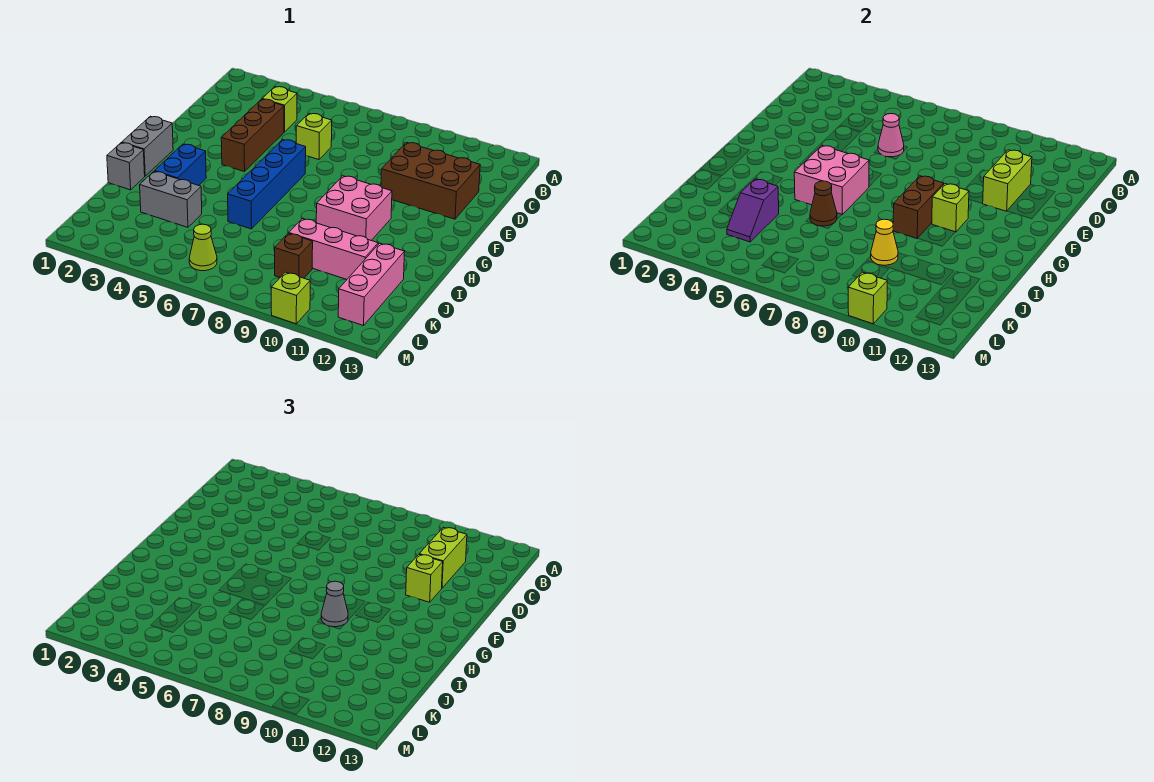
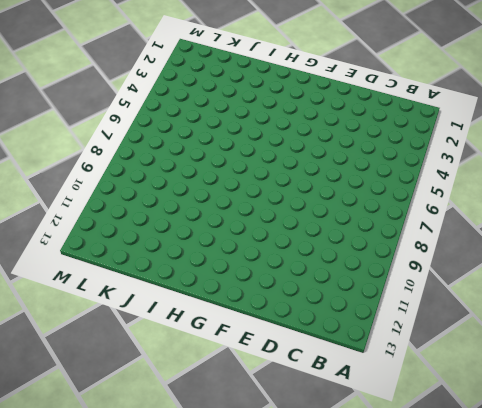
none -> lime brick C4 level 1
none -> brown brick D4:F4 level 1
none -> lime brick D6 level 1

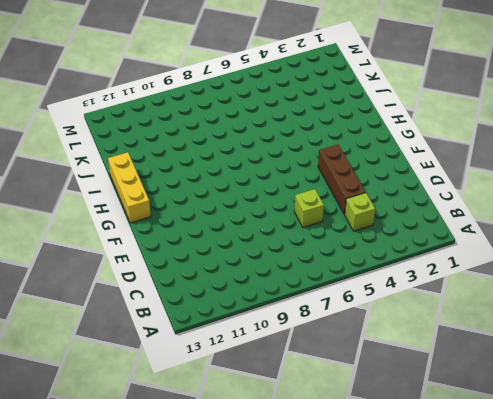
yellow brick G13:I13 level 1 -> none
none -> brown brick D10:E12 level 1
none -> blue brick F6:I6 level 1
none -> grey brick G1:H1 level 1

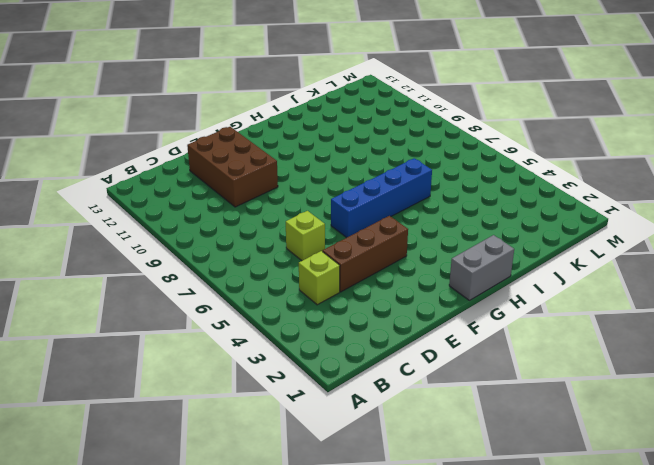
none -> pink brick G9:H10 level 1
none -> blue brick H3:I3 level 1
none -> grey brick I1 level 1

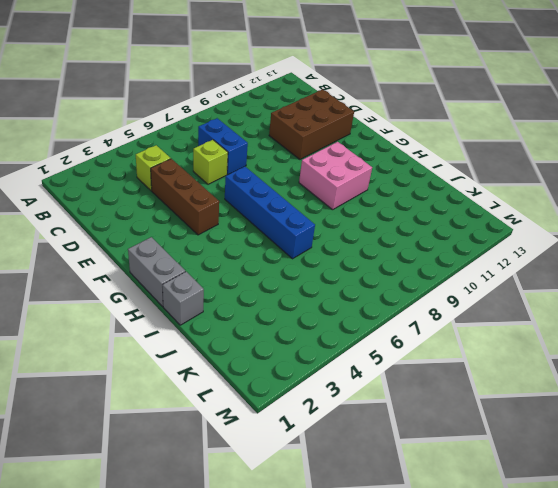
blue brick C7:D7 level 1 -> blue brick H3:I3 level 1
none -> grey brick J3:J4 level 1
none -> pink brick J9:J11 level 1
none -> pink brick J12:L12 level 1

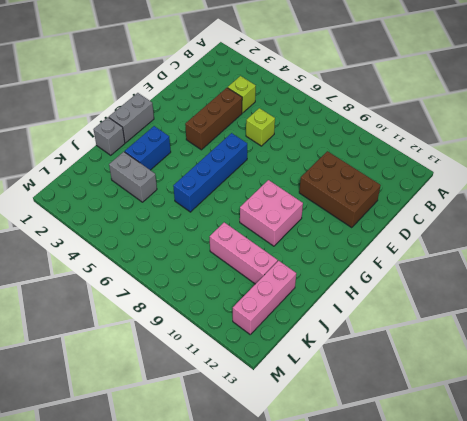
none -> brown brick K9 level 1
none -> lime cone L6 level 1
none -> lime brick M10 level 1

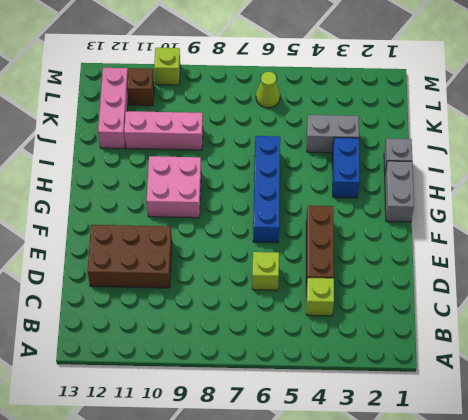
brown brick L11 level 1 -> brown brick K9 level 1
none -> pink cone D6 level 2
none -> lime brick D11:E11 level 2
none -> pink brick G5:H6 level 2

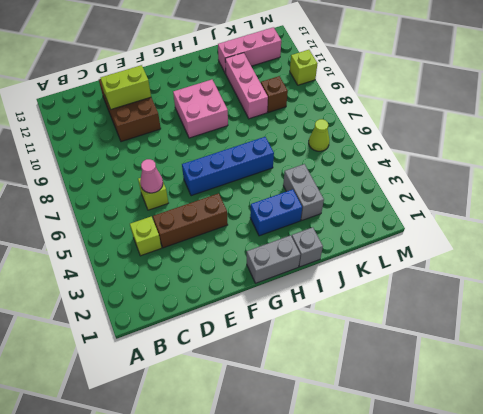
none -> pink brick G5:H6 level 2
none -> brown brick G9:H9 level 2
none -> lime brick G10 level 2

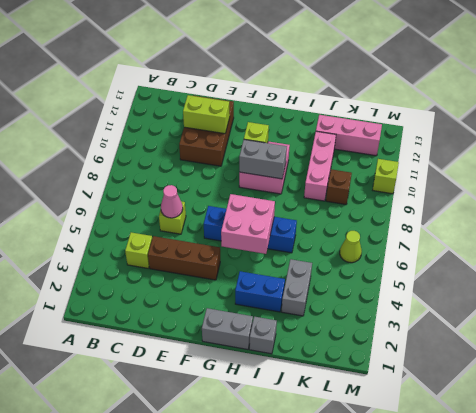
grey brick G9:H9 level 2 -> brown brick G9:H9 level 2
none -> brown cone I6 level 2
none -> purple slope J4:K4 level 2 top J
none -> yellow cone J9 level 2

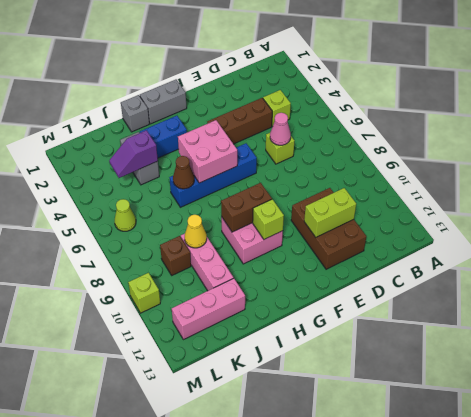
none -> lime brick M10 level 2
none -> lime brick C11:D11 level 3
none -> lime brick E11 level 3

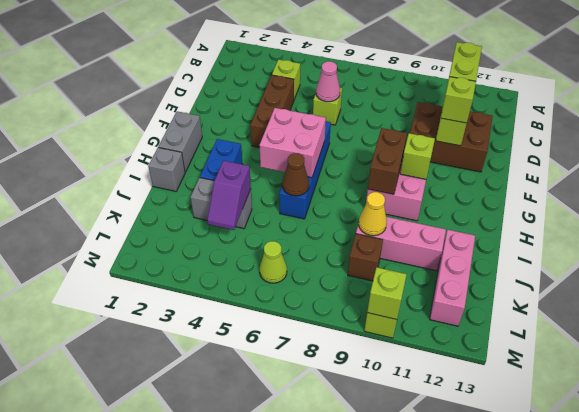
none -> grey cone H9 level 3

